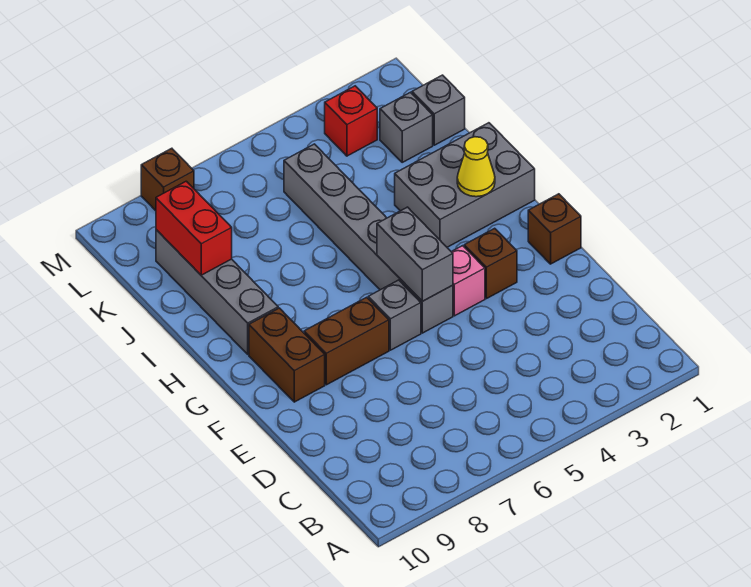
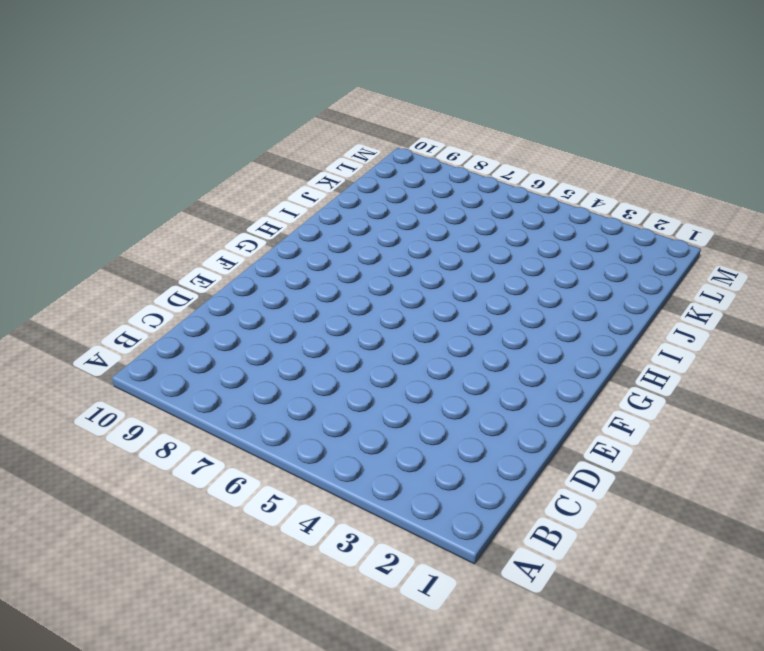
none -> brown brick F1 level 1
none -> brown brick F3 level 1
none -> pink brick F4 level 1

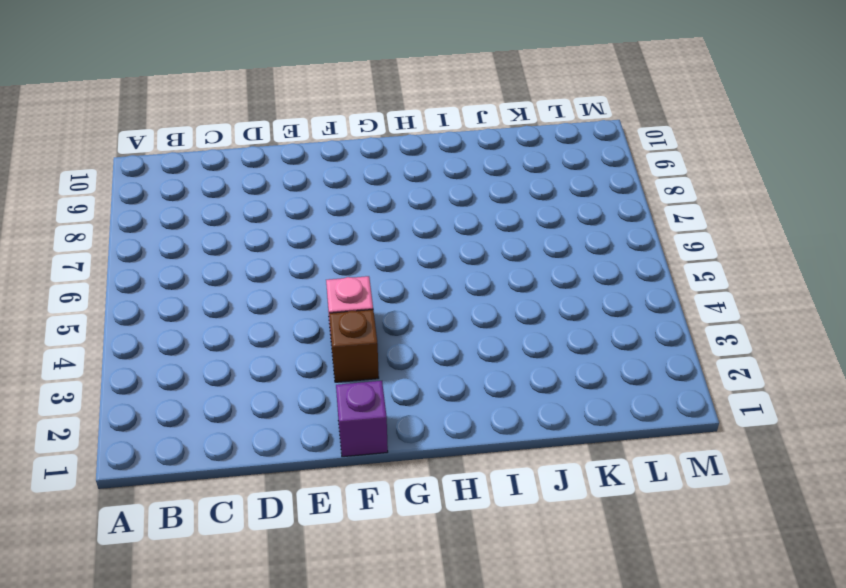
purple brick F1 level 1 -> brown brick F1 level 1
none -> grey brick F5:K5 level 1
none -> grey brick F6 level 1
none -> brown brick F7:F8 level 1

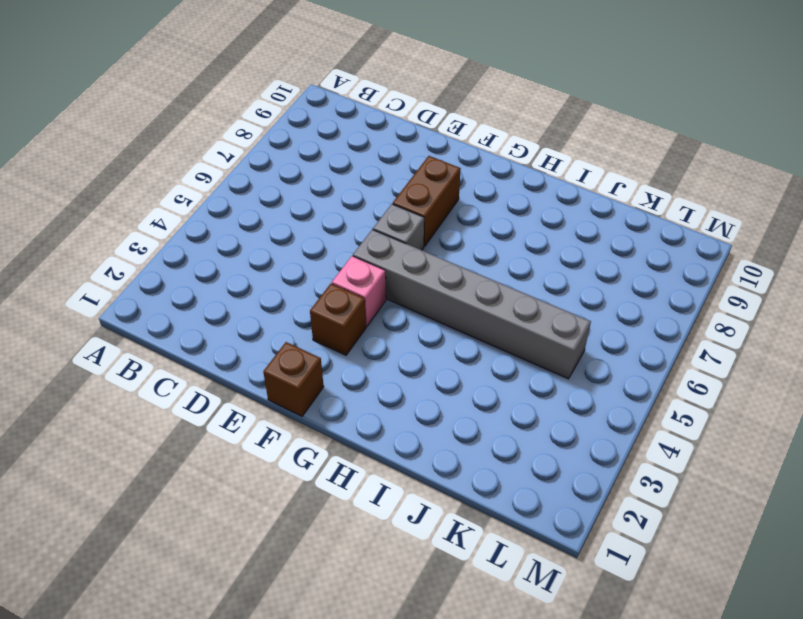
none -> brown brick F9:G9 level 1
none -> grey brick H1:I3 level 1
none -> grey brick H9:K9 level 1

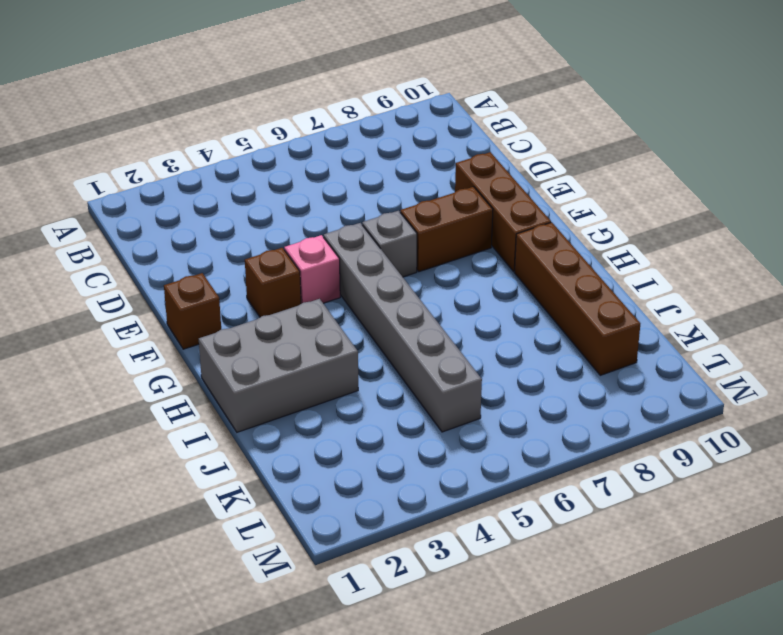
brown brick E9:G9 level 1 -> brown brick F9:G9 level 1
brown brick H9:K9 level 1 -> grey brick H9:K9 level 1
none -> grey brick K1 level 1
none -> grey brick K2 level 1
none -> red brick L3 level 1

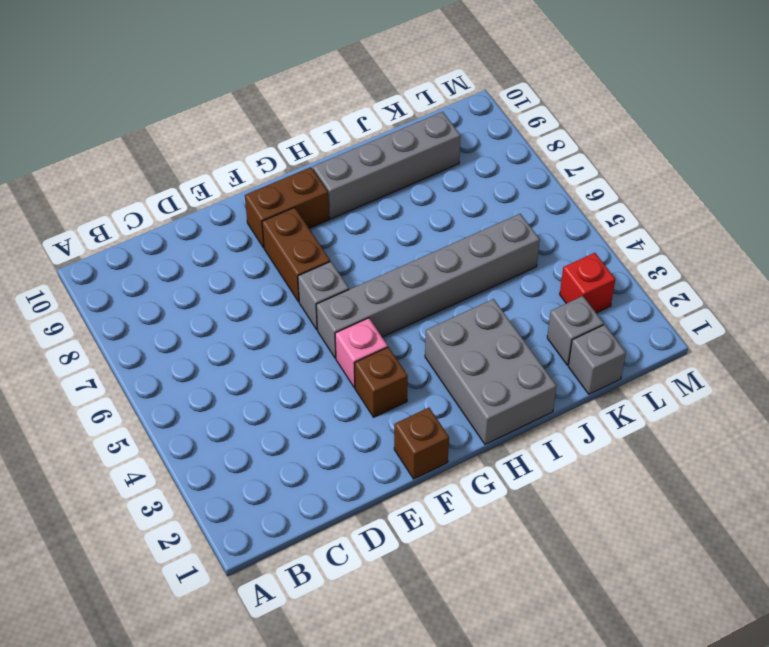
none -> brown brick M8 level 1
none -> grey brick F5:G5 level 2
none -> yellow cone H2 level 2

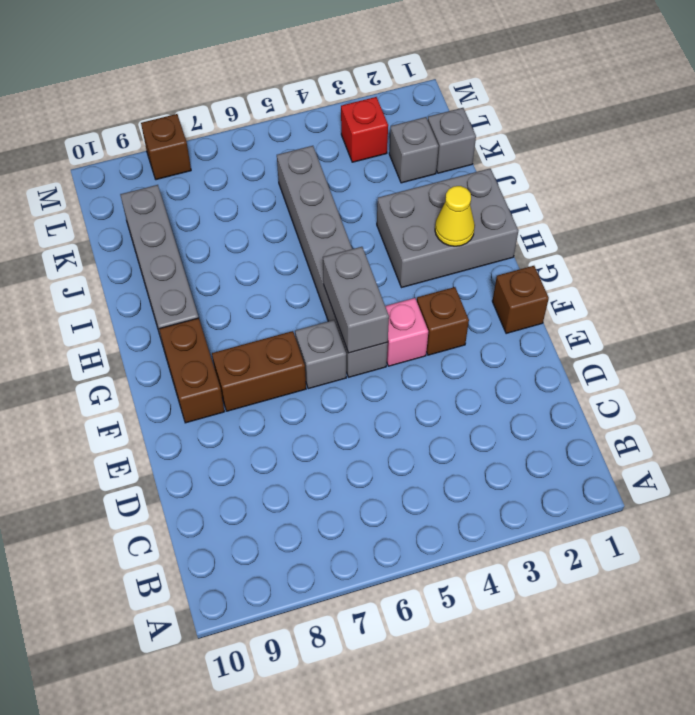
none -> red brick J9:K9 level 2

